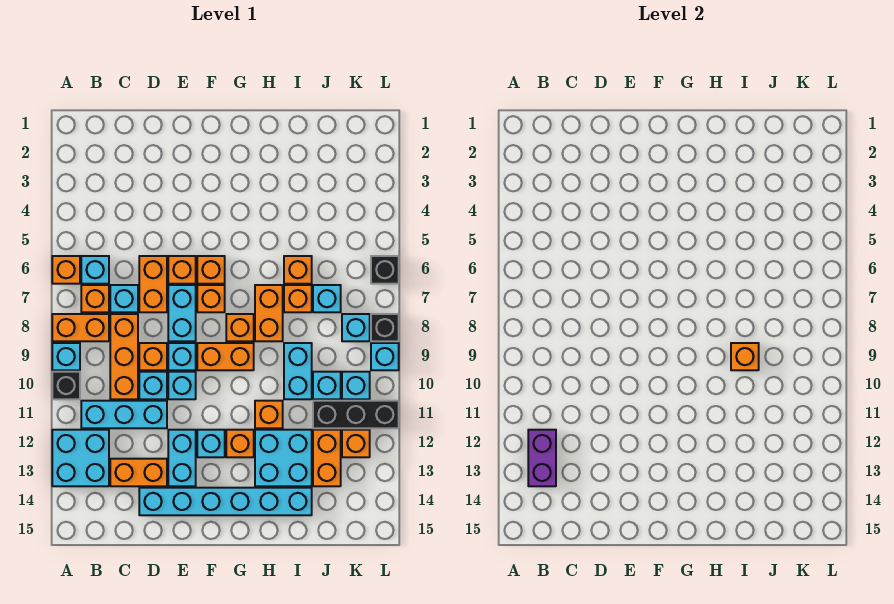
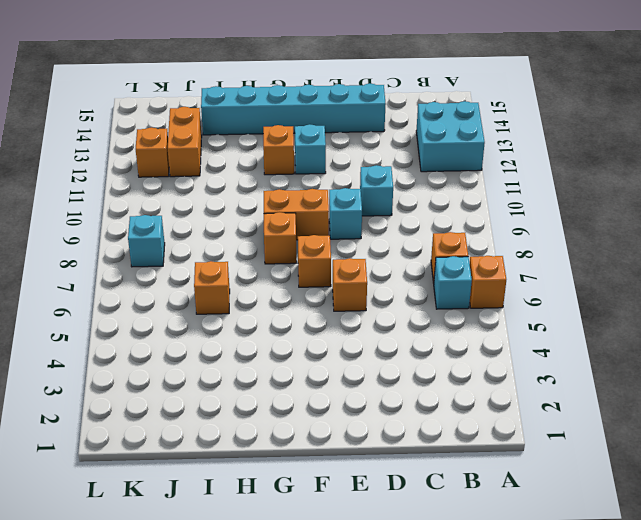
none -> orange brick A8:B8 level 1
none -> cyan brick A9 level 1
none -> black brick A10 level 1
none -> cyan brick B11:D11 level 1

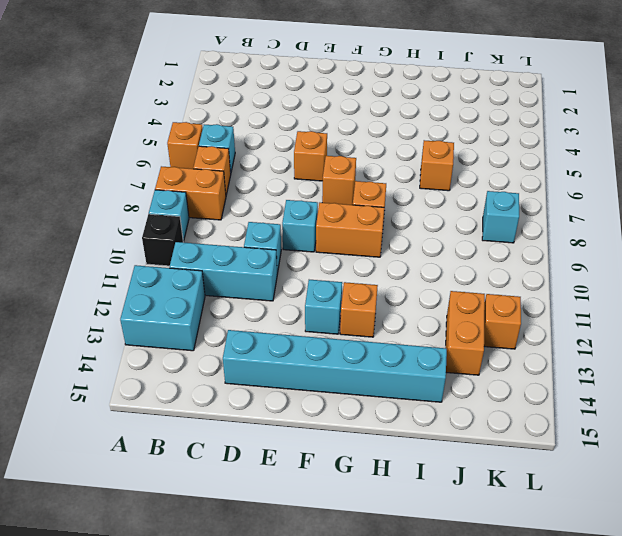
none -> cyan brick C7 level 1
none -> orange brick C8:C10 level 1
none -> orange brick C13:D13 level 1
none -> orange brick D6:D7 level 1

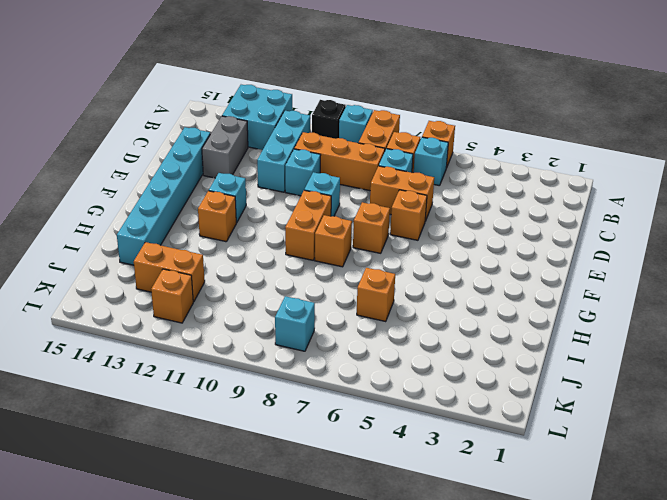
grey brick C13:D13 level 1 -> orange brick C13:D13 level 1
none -> orange brick D9 level 1
none -> cyan brick E7:E8 level 1
none -> cyan brick E10 level 1
none -> cyan brick E12:E13 level 1

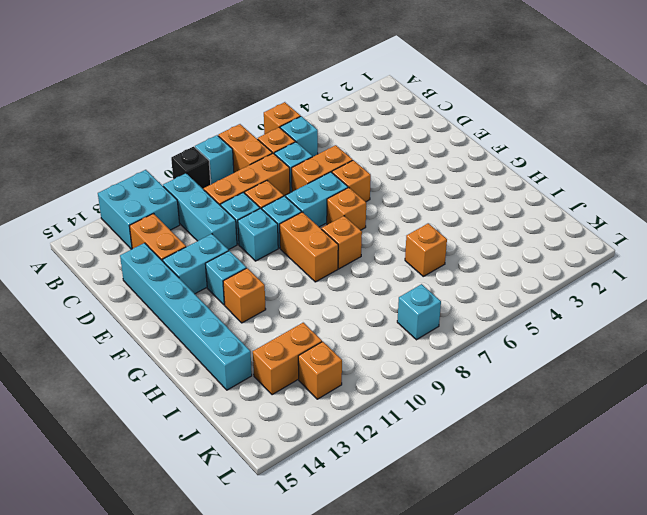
none -> orange brick F6 level 1
none -> orange brick H7:H8 level 1
none -> orange brick H11 level 1
none -> cyan brick H12:I13 level 1

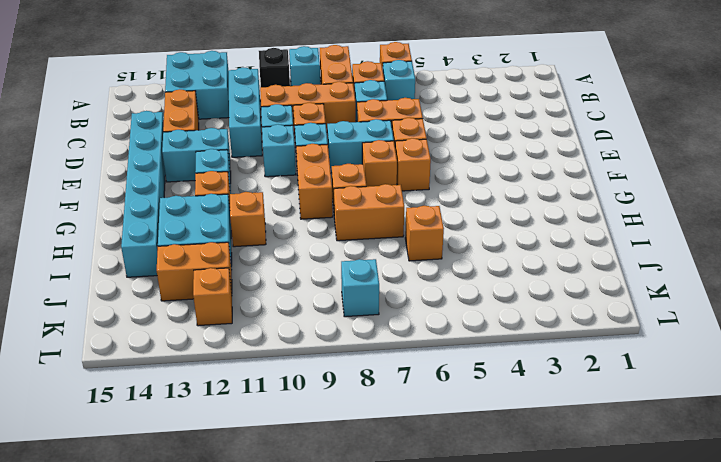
none -> orange brick I7 level 1
none -> cyan brick I9:I10 level 1
none -> cyan brick J7 level 1
none -> cyan brick J10 level 1

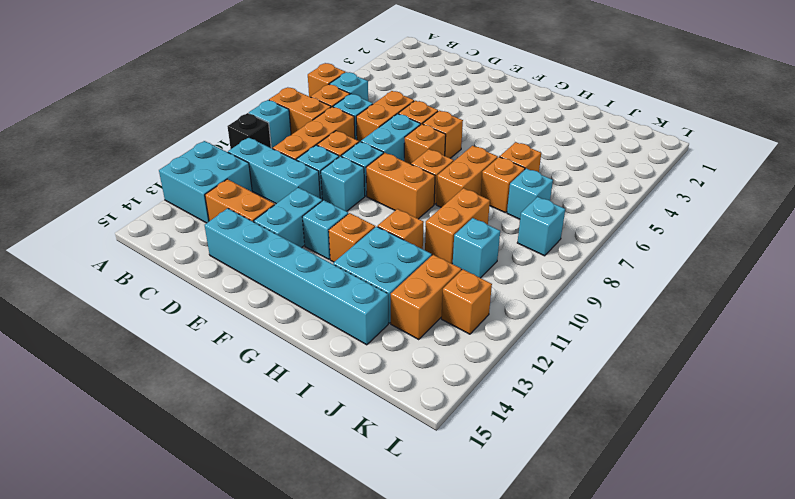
orange brick I9:I10 level 1 -> cyan brick I9:I10 level 1
none -> black brick J11:L11 level 1
none -> cyan brick K10 level 1
none -> black brick L6 level 1
none -> black brick L8 level 1

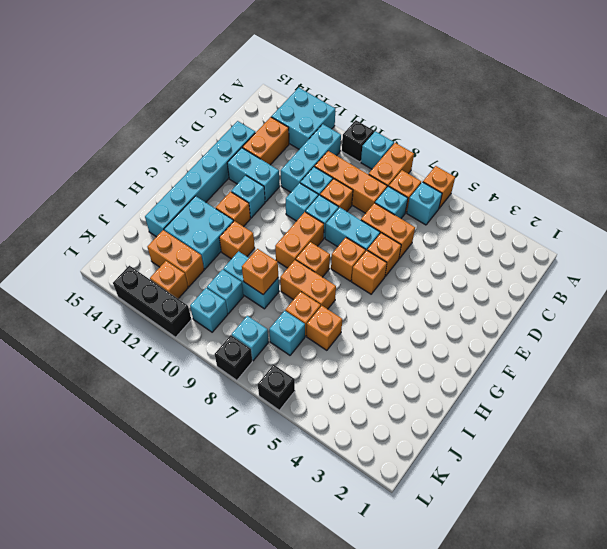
black brick L11:L13 level 1 -> black brick J11:L11 level 1
none -> cyan brick L9 level 1
none -> purple brick B12:B13 level 2

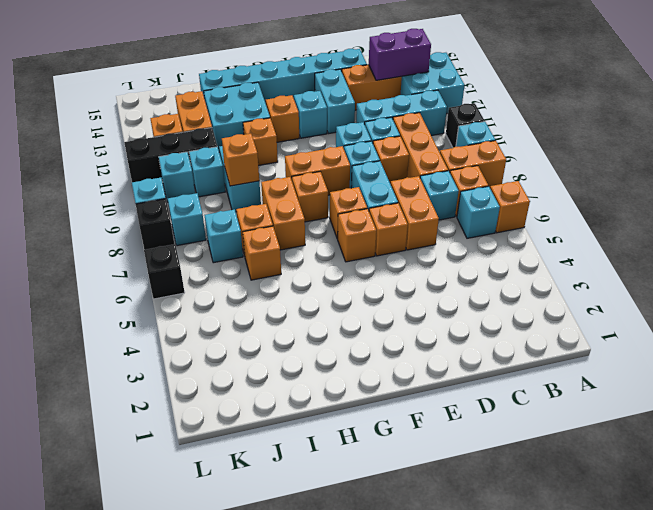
purple brick B13:C13 level 2 -> purple brick B12:B13 level 2

